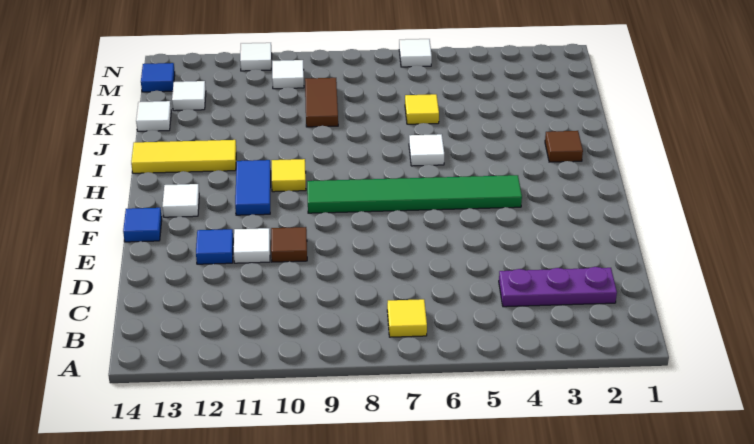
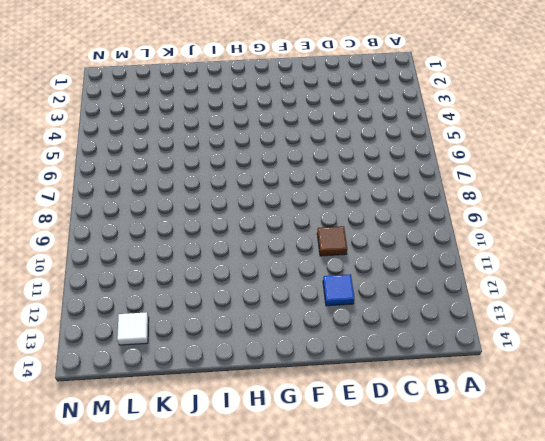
none -> yellow tile B7 level 1
none -> purple plate C2:C4 level 1
none -> white tile E11 level 1

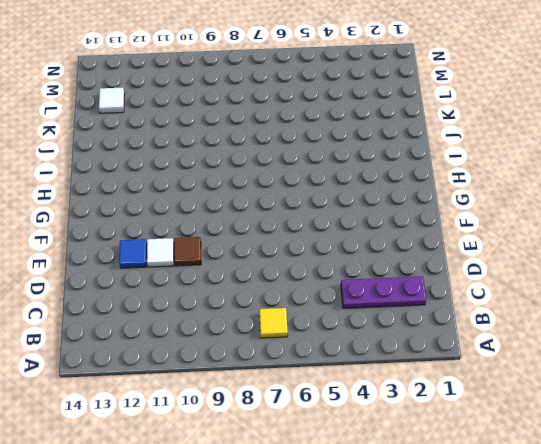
none -> blue tile F14 level 1
none -> green tile G4:G9 level 1
none -> blue tile G11:H11 level 1

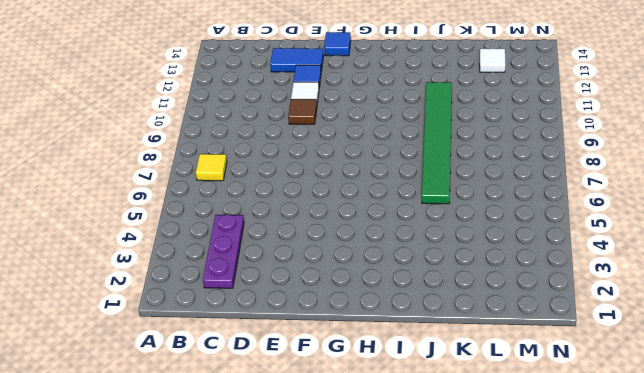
blue tile D13:E13 level 1 -> blue tile G11:H11 level 1
green tile J6:J11 level 1 -> green tile G4:G9 level 1
none -> white tile G13 level 1
none -> yellow tile H10 level 1
none -> brown tile I2 level 1

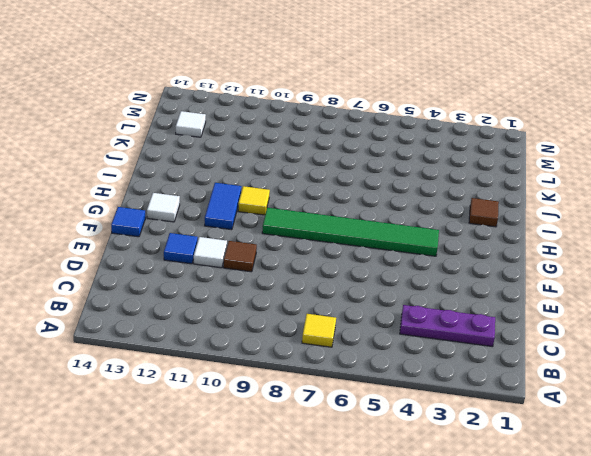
none -> white tile I6 level 1
none -> yellow tile I12:I14 level 1
none -> yellow tile K6 level 1

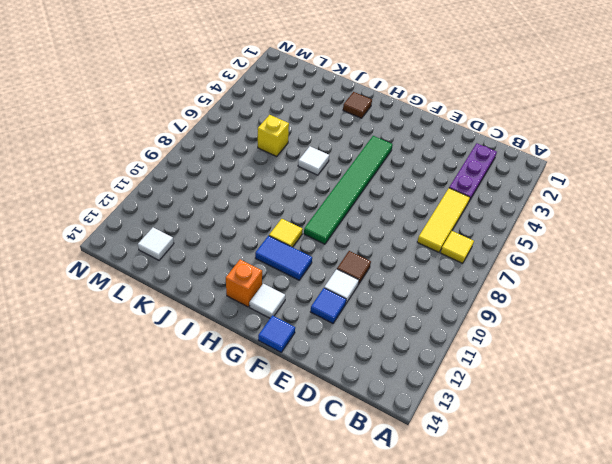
yellow tile C5:C7 level 1 -> yellow tile I12:I14 level 1
orange brick H13 level 1 -> none
yellow brick K6 level 1 -> yellow tile K6 level 1
none -> brown tile K9:L9 level 1
none -> white tile K14 level 1
none -> white tile M10 level 1

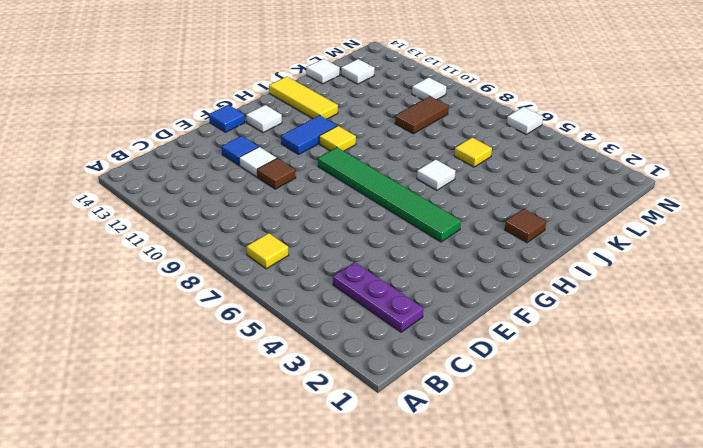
none -> blue tile M14 level 1
none -> white tile N11 level 1

